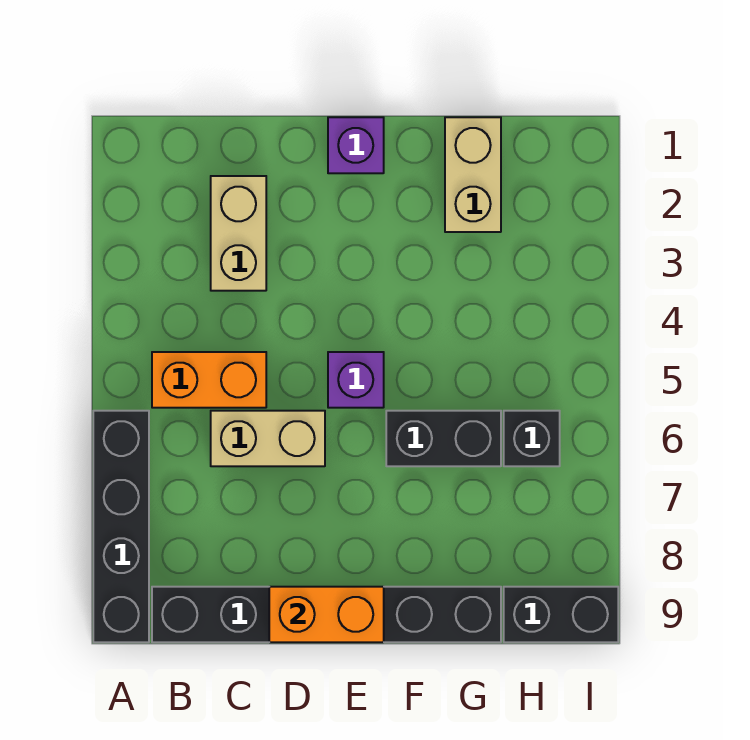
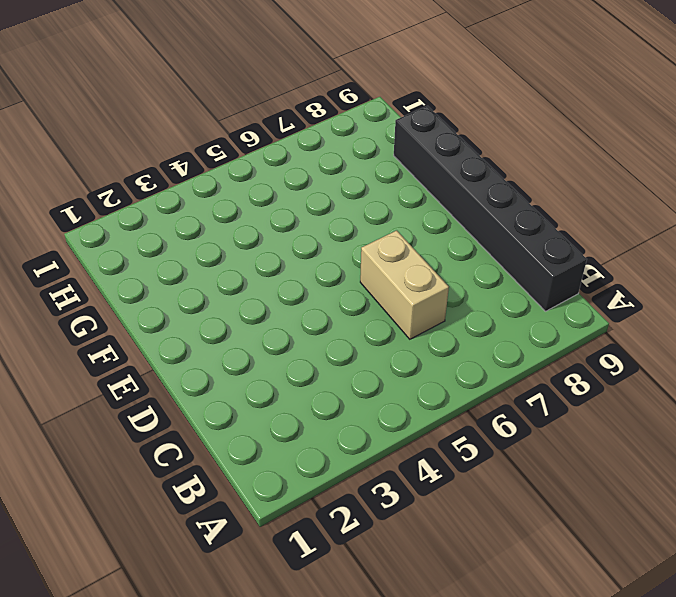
none -> black brick A6:A9 level 1
none -> orange brick B5:C5 level 1
none -> tan brick C2:C3 level 1

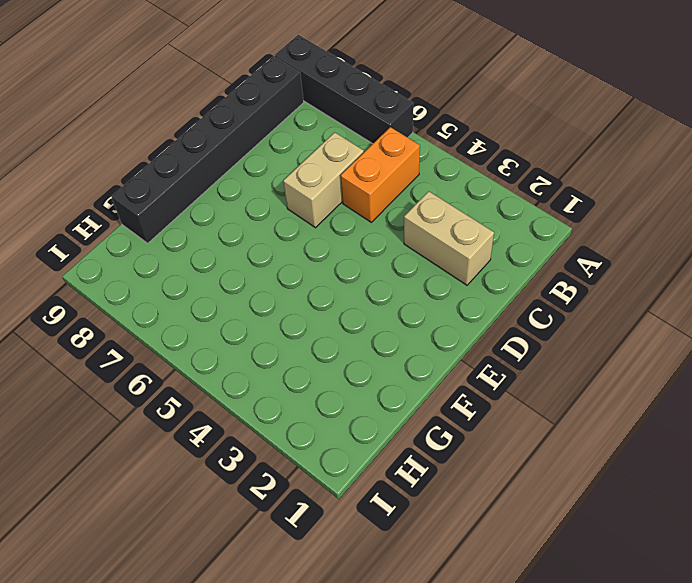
none -> purple brick E1 level 1
none -> purple brick E5 level 1
none -> black brick F6:G6 level 1

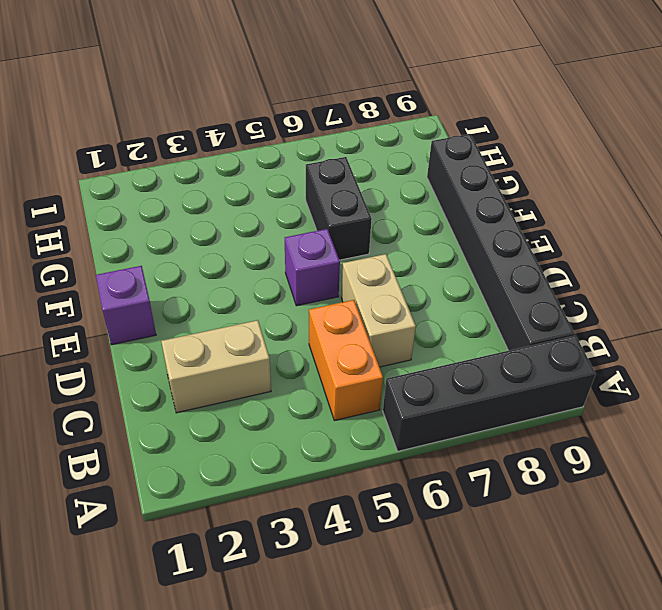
none -> tan brick G1:G2 level 1
none -> black brick H6 level 1
none -> black brick H9:I9 level 1

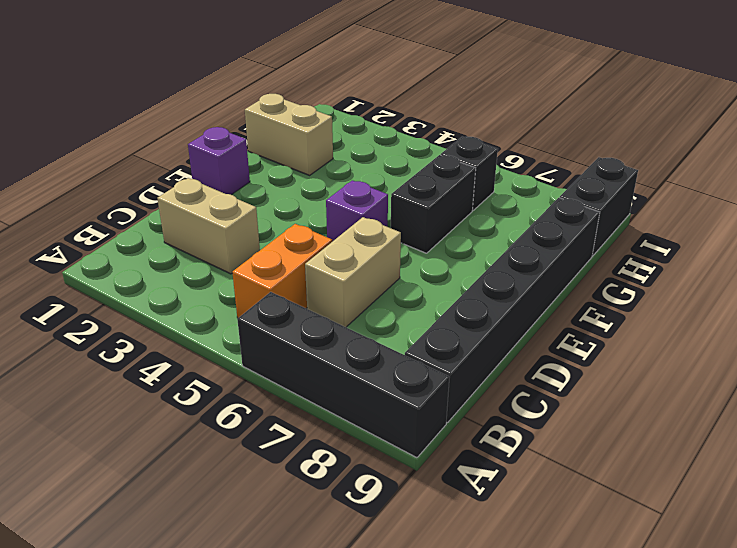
none -> orange brick D9:E9 level 2

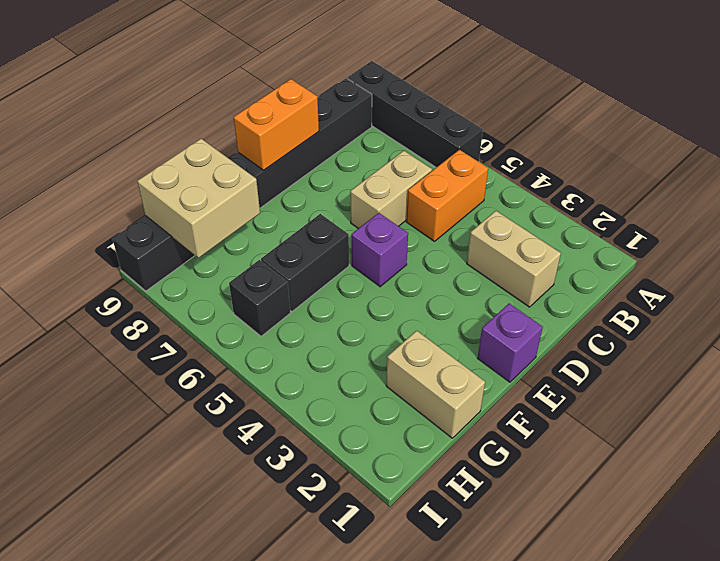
tan brick G8:H9 level 2 -> none

